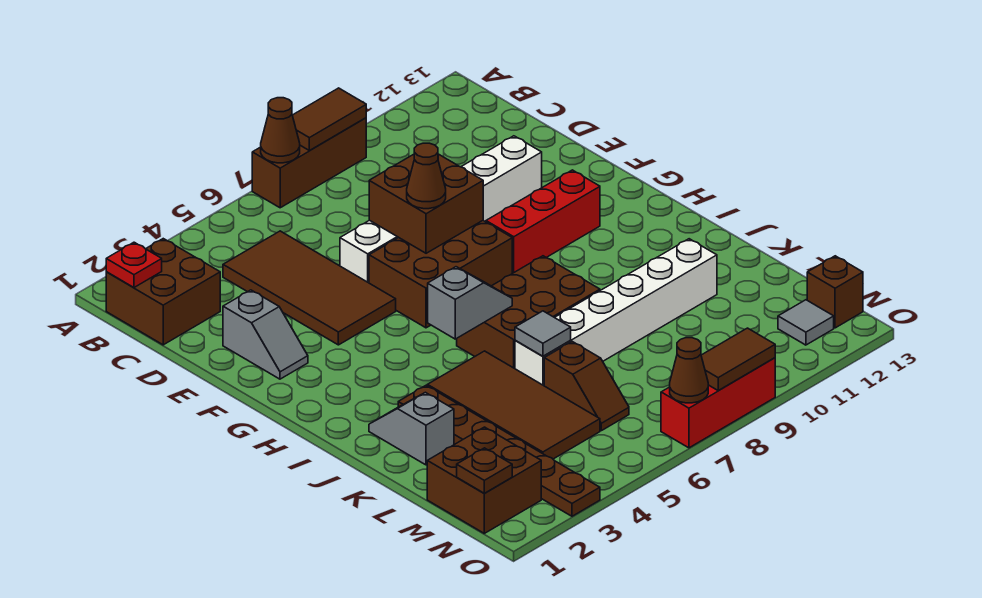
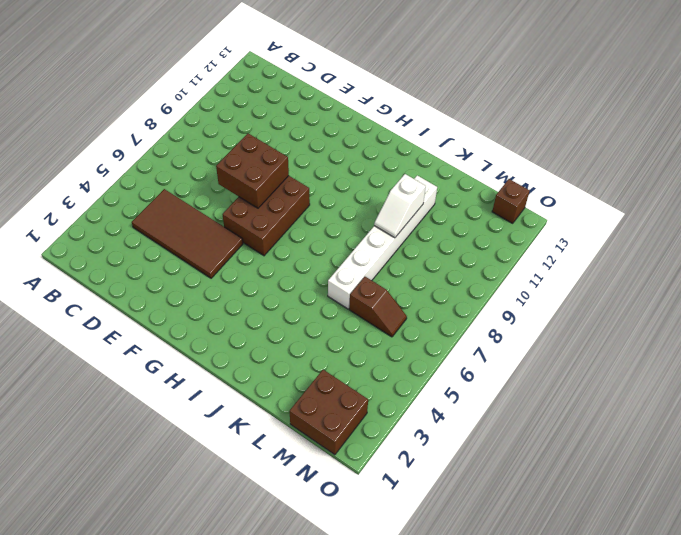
white slope K9:K10 level 2 top 10 -> none
none -> brown brick A7:A9 level 1
none -> brown brick B1:C2 level 1
none -> grey slope E2:F2 level 1 top E

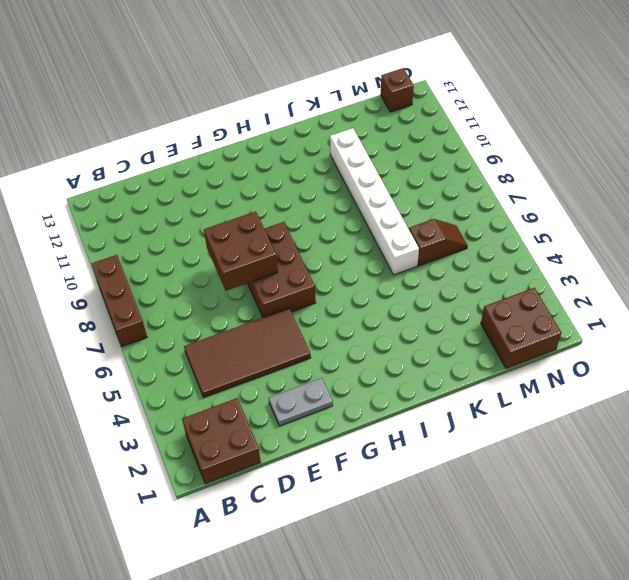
grey plate E2:F2 level 1 -> grey slope E2:F2 level 1 top E
none -> white brick E6:E11 level 1
none -> red brick G9:G11 level 1
none -> brown brick I6:J8 level 1

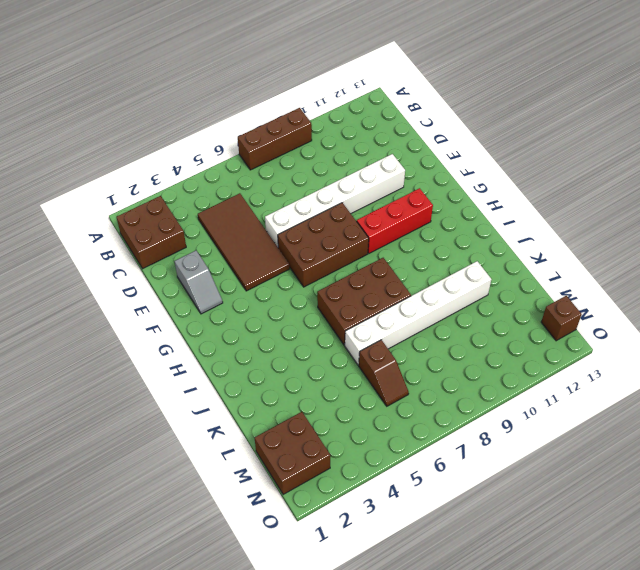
none -> grey slope J2:K2 level 1 top K
none -> brown plate J3:O3 level 1
none -> brown tile J4:M5 level 1

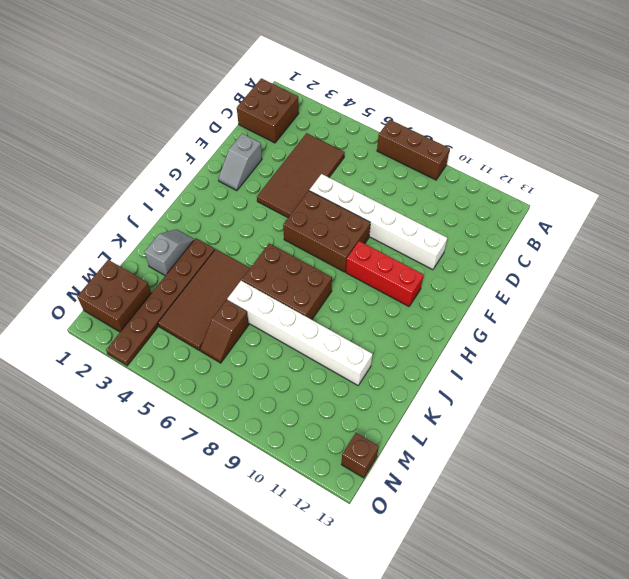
none -> grey tile N12 level 1
none -> red brick O7:O9 level 1
none -> brown cone A7 level 2

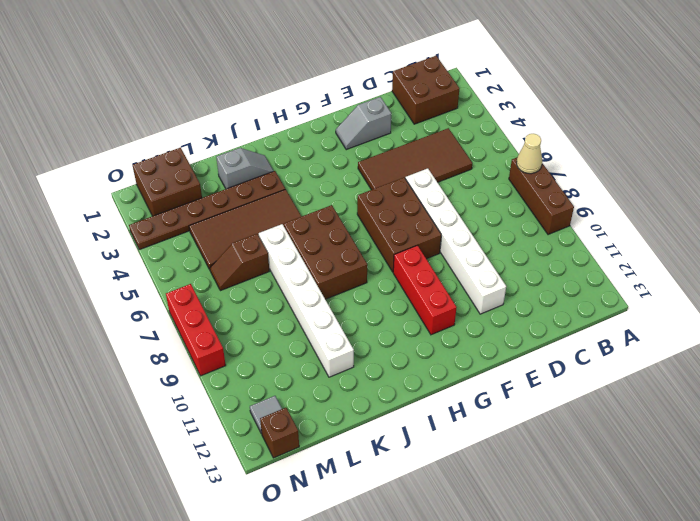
tan cone A7 level 2 -> brown cone A7 level 2
none -> brown tile A8:A9 level 2
none -> red plate B1 level 2
none -> brown brick E7:F8 level 2

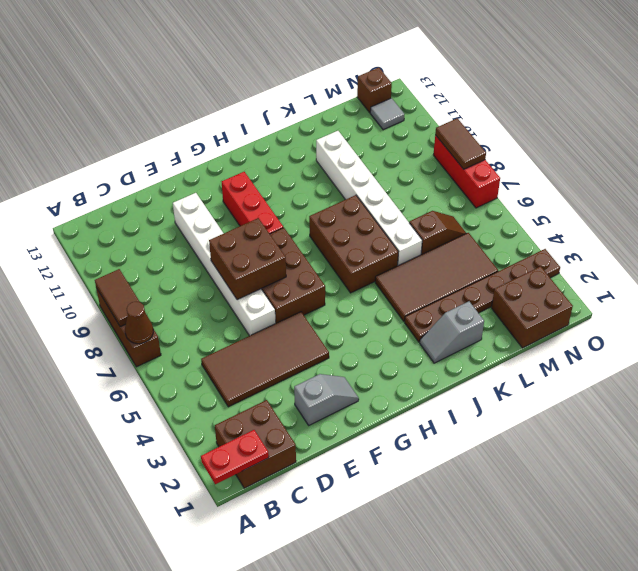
red plate A1:B1 level 2 -> red plate B1 level 2
none -> grey slope I5:I6 level 2 top 5
none -> grey tile K6 level 2
none -> brown plate N1 level 2

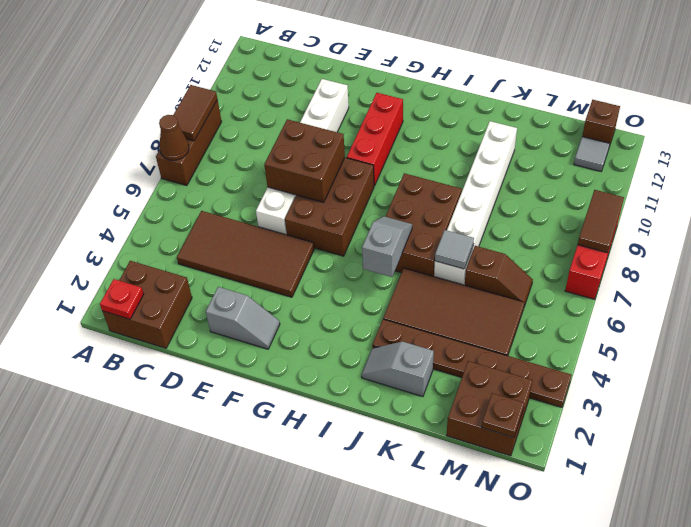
none -> brown cone O7 level 2
none -> brown cone F7 level 3

